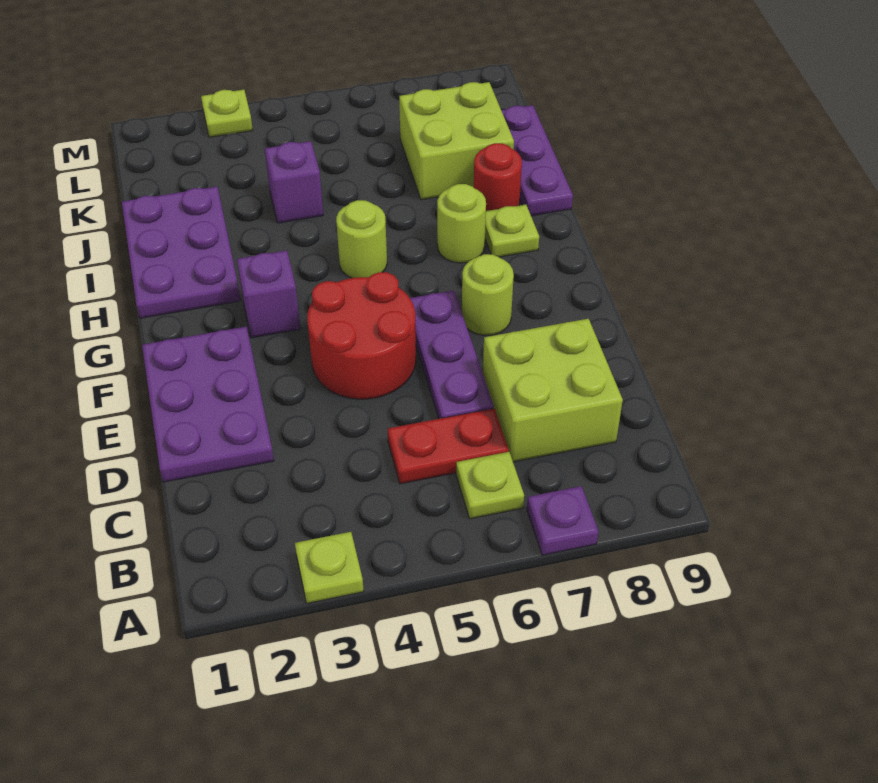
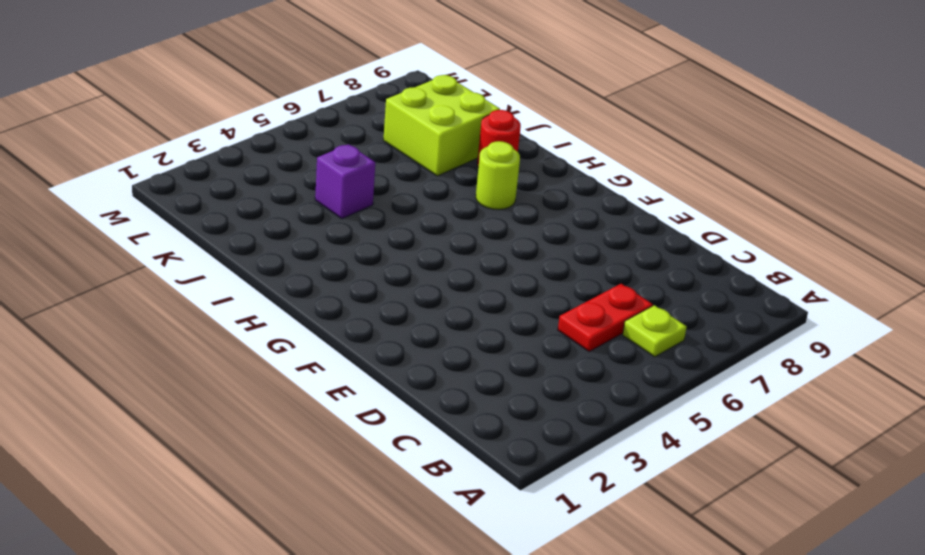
none -> lime plate A3 level 1
none -> purple plate A7 level 1
none -> lime brick C7:D8 level 1

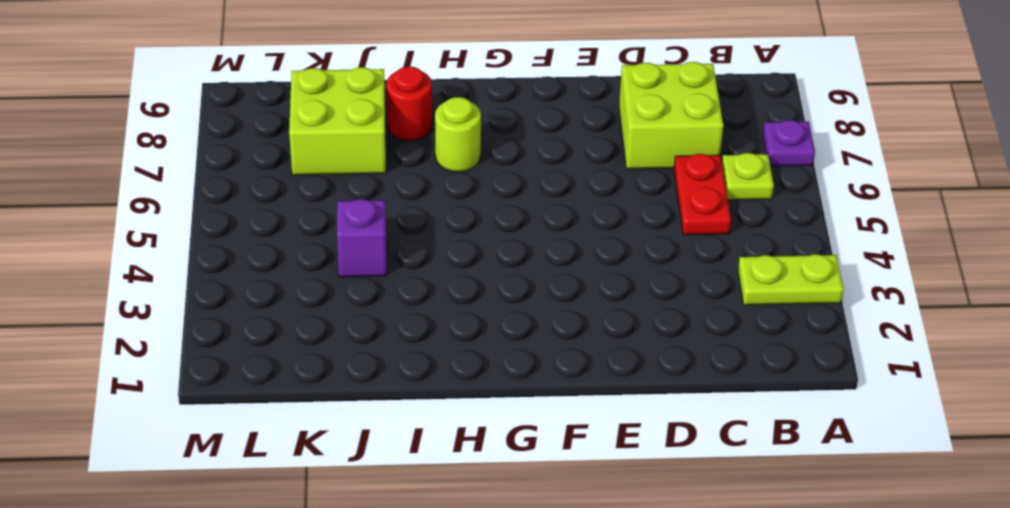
lime plate A3:B3 level 1 -> lime plate A3 level 1
none -> purple plate D1:F2 level 1
none -> purple plate D6:F6 level 1
none -> red round brick E4:F5 level 1

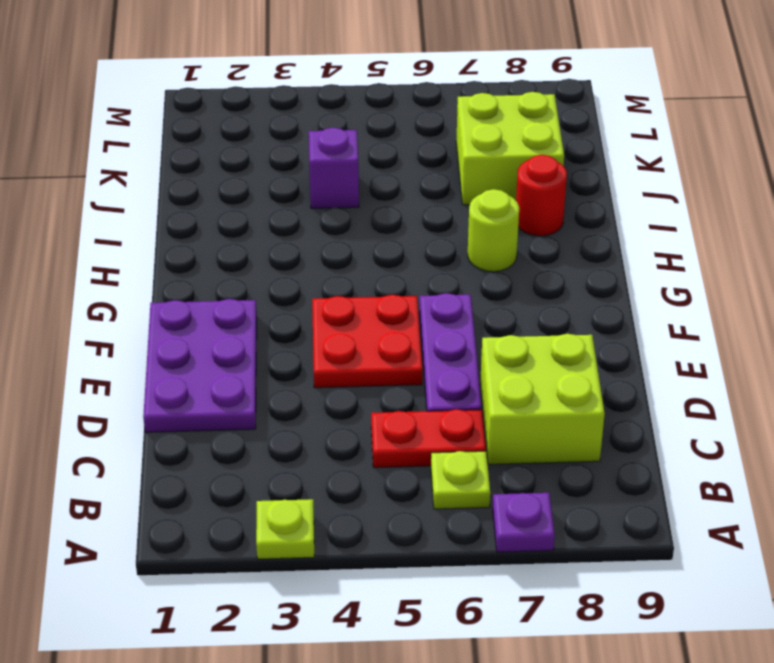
red plate E4:F5 level 1 -> red round brick E4:F5 level 1
none -> lime round brick F7 level 1
none -> purple brick G3 level 1
none -> purple plate H1:J2 level 1

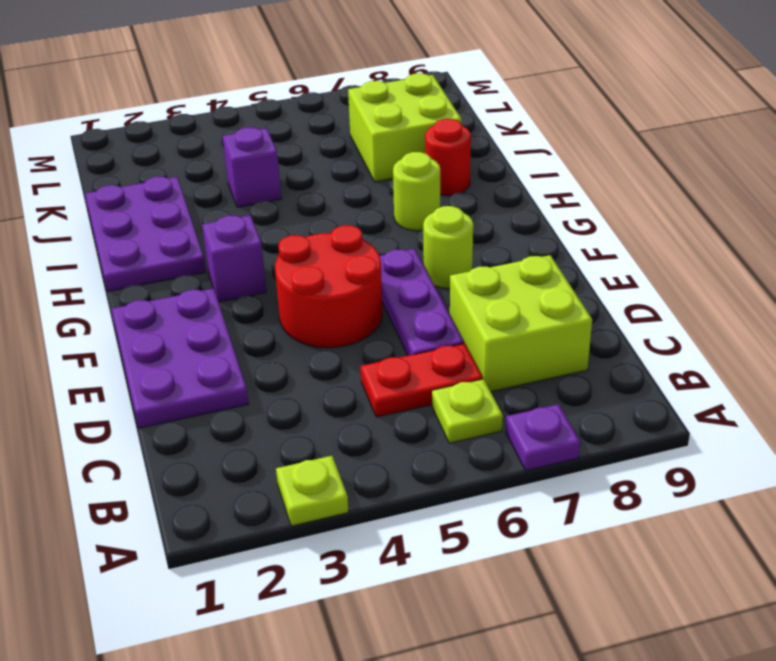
none -> lime round brick H5 level 1
none -> lime plate H8 level 1
none -> purple plate I9:K9 level 1

